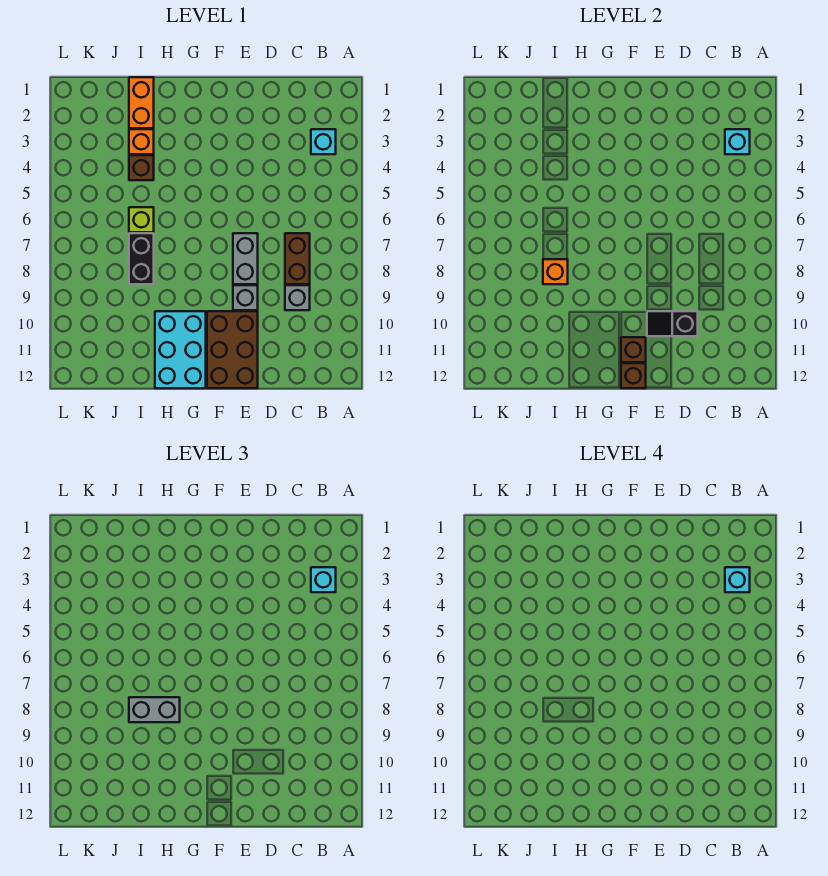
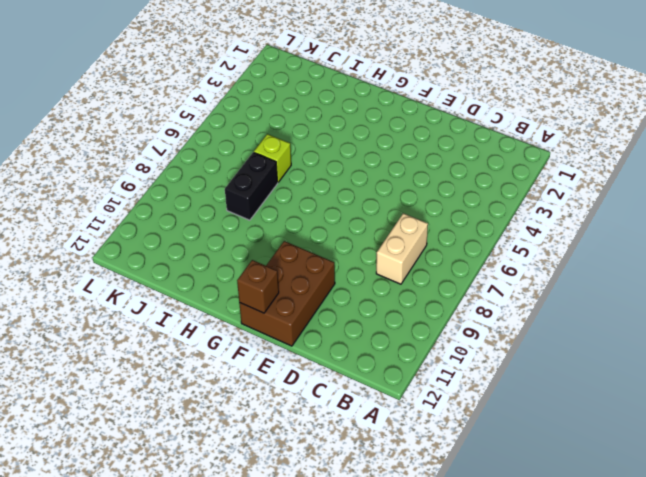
tan brick C7:C8 level 1 -> brown brick C7:C8 level 1
none -> cyan brick B3 level 1
none -> grey brick C9 level 1
none -> grey brick E7:E8 level 1

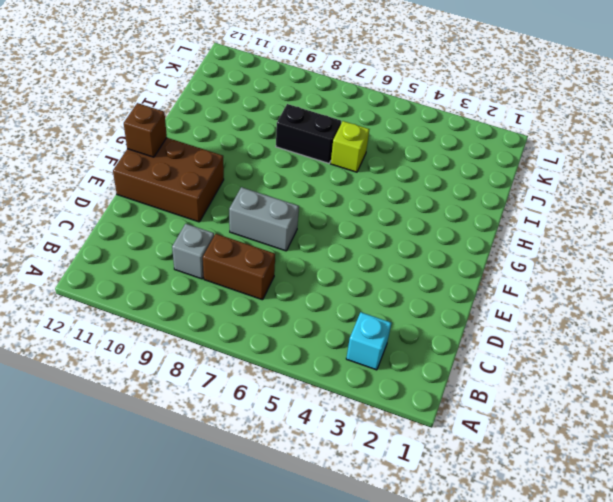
none -> grey brick E9 level 1
none -> cyan brick G10:H12 level 1
none -> orange brick I1:I2 level 1

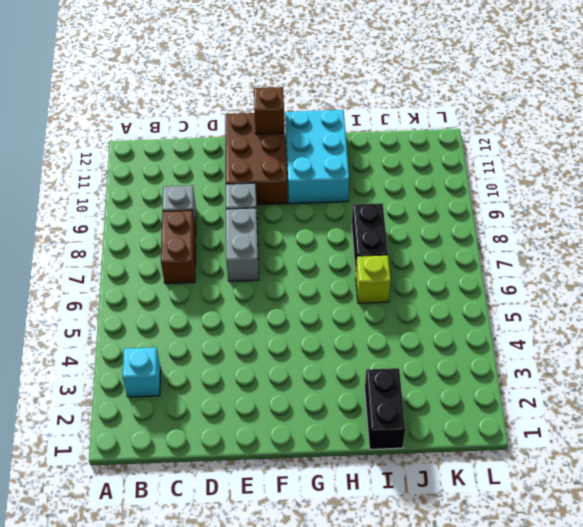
black brick I1:I2 level 1 -> orange brick I1:I2 level 1
none -> orange brick I3 level 1
none -> brown brick I4 level 1
none -> cyan brick B3 level 2

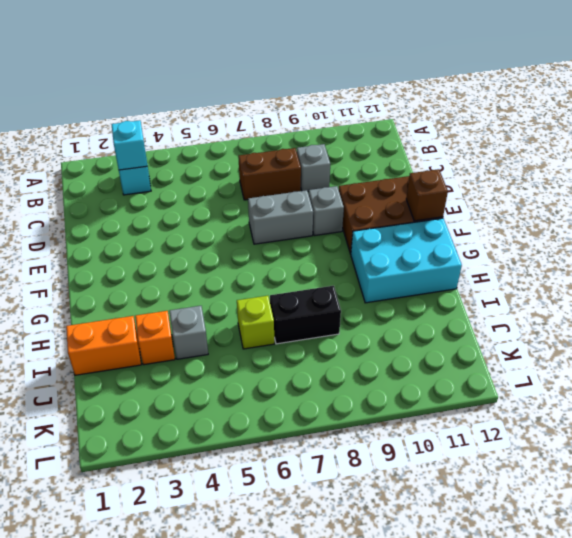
grey brick I4 level 1 -> brown brick I4 level 1
none -> black slope D10:E10 level 2 top D
none -> brown brick F11 level 2
none -> orange brick I8 level 2

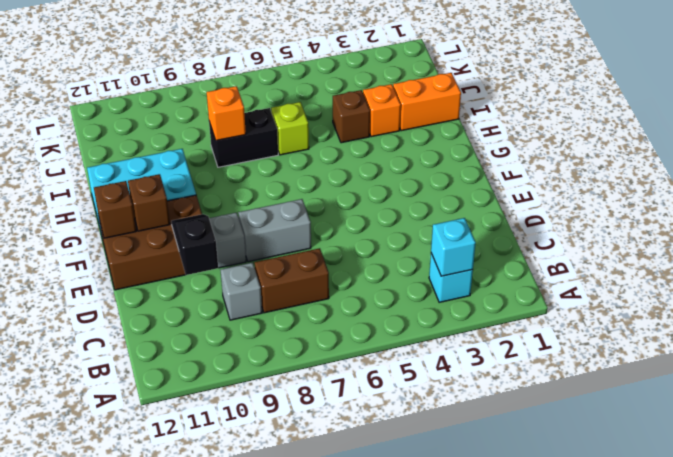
none -> cyan brick B3 level 3
none -> grey brick H8:I8 level 3
none -> cyan brick B3 level 4

